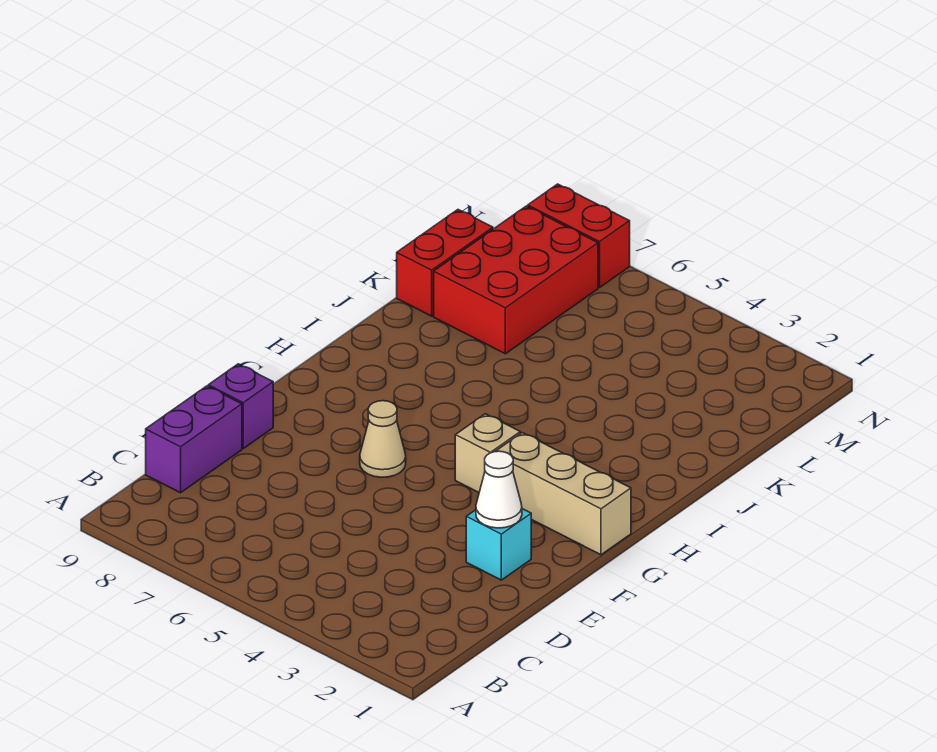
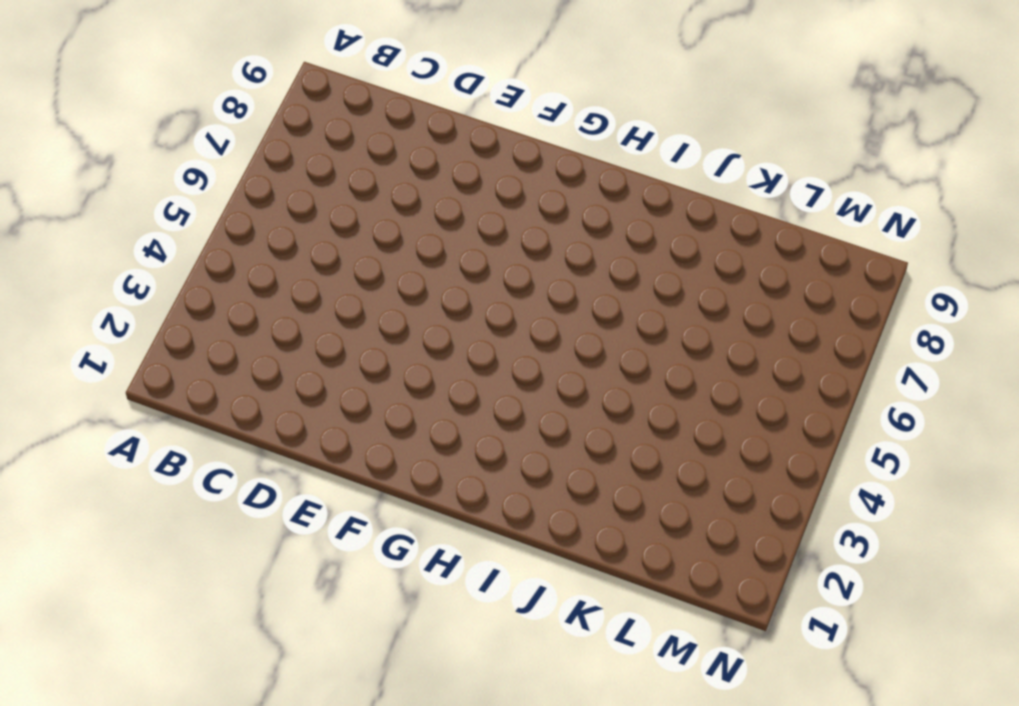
none -> purple brick C9:D9 level 1
none -> cyan brick E2 level 1

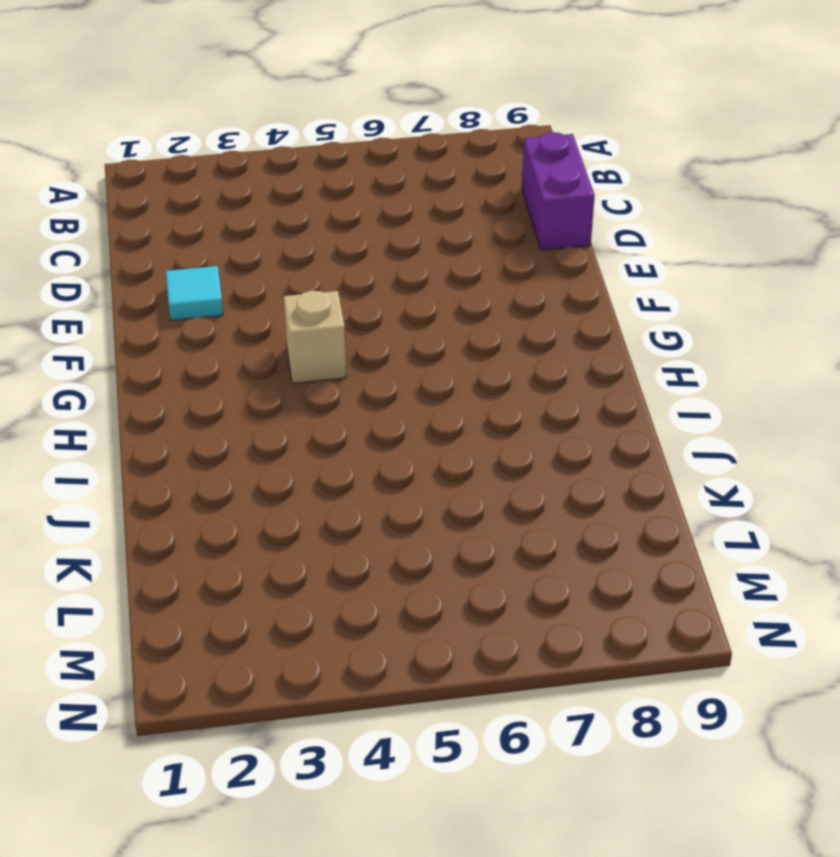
cyan tile E2 level 1 -> cyan brick E2 level 1
none -> purple brick E9 level 1
none -> tan cone F6 level 1

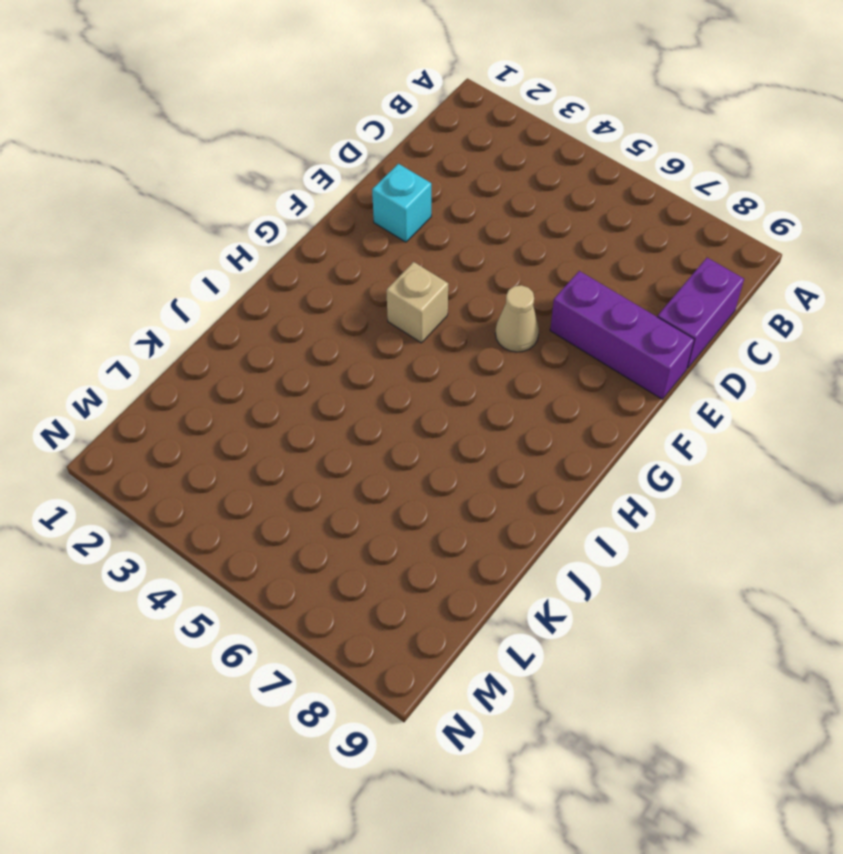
purple brick E7:E9 level 1 -> purple brick E9 level 1
none -> tan brick G1:G3 level 1
none -> red brick K7:M8 level 1

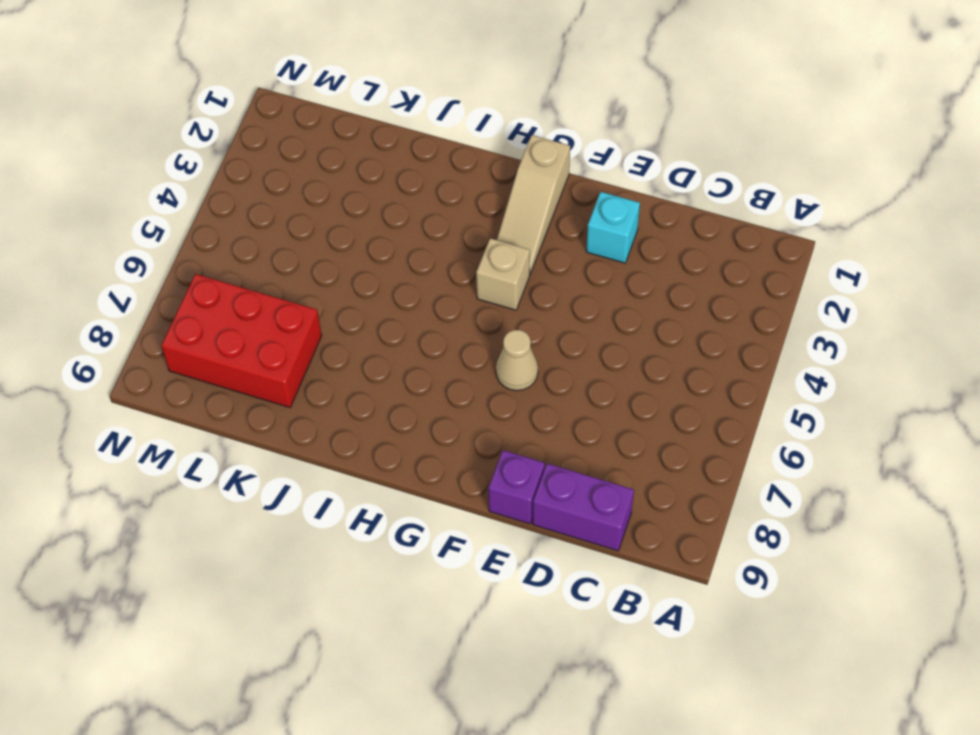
tan slope G1:G3 level 1 top 1 -> tan brick G1:G3 level 1
none -> red brick K9:L9 level 1
none -> red brick N7:N8 level 1

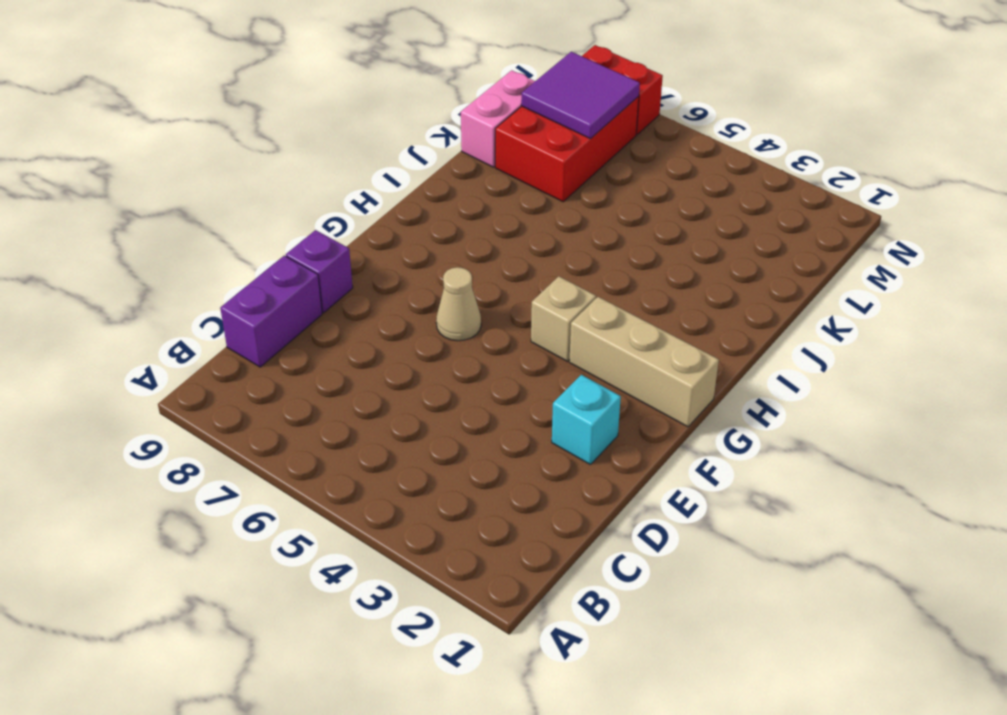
pink brick K9:L9 level 1 -> red brick K9:L9 level 1
purple tile L7:M8 level 2 -> none
none -> white cone E2 level 2

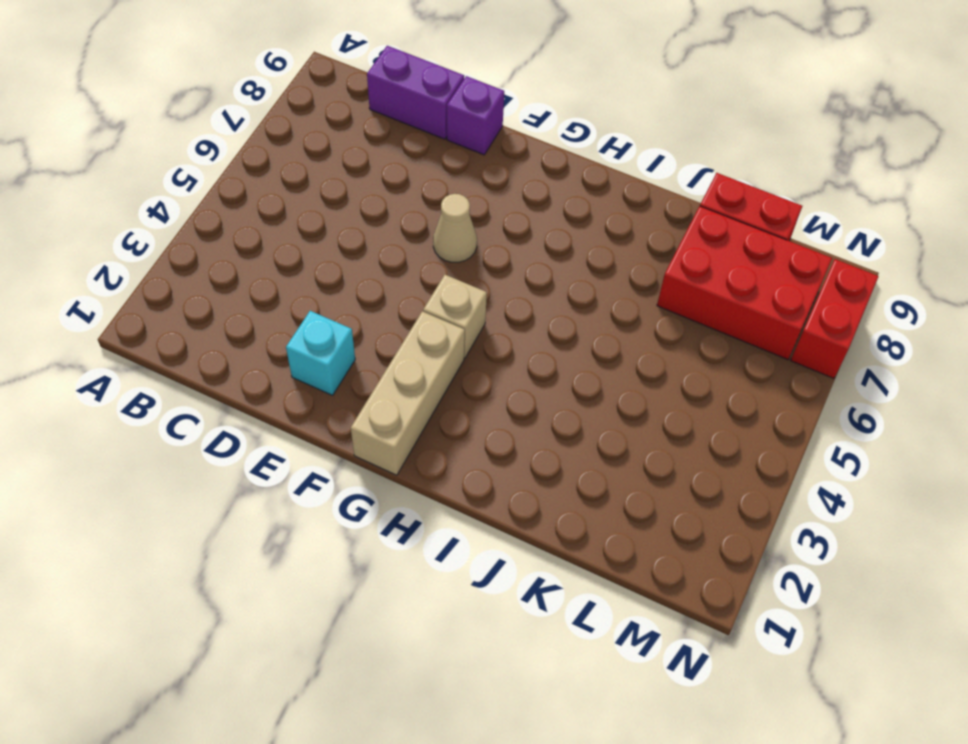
none -> white cone E2 level 2

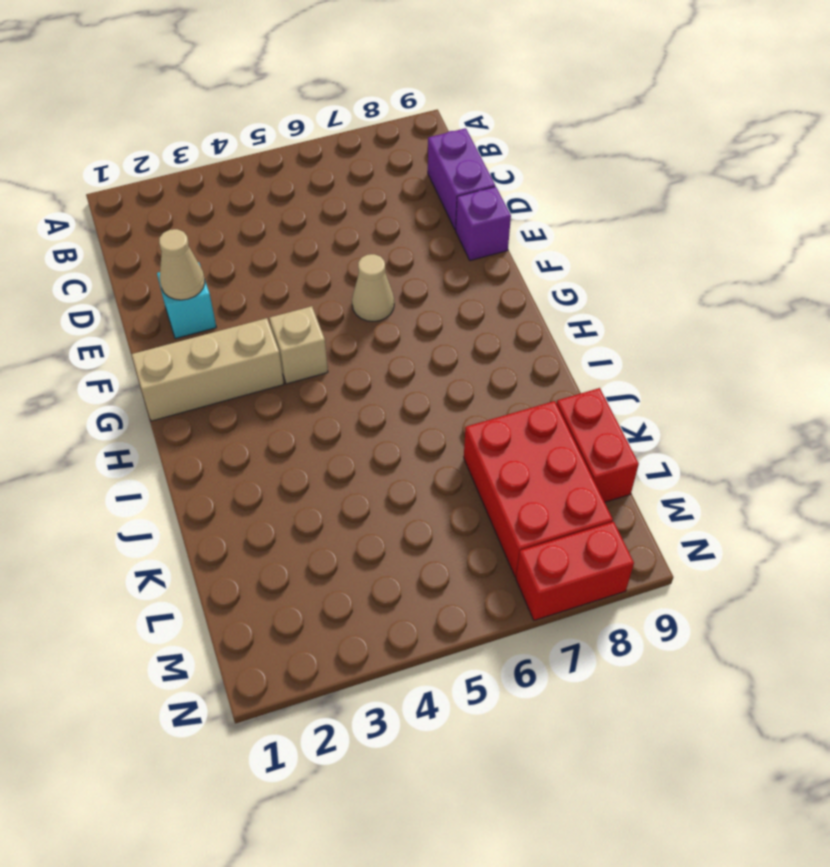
tan cone E2 level 2 -> white cone E2 level 2

